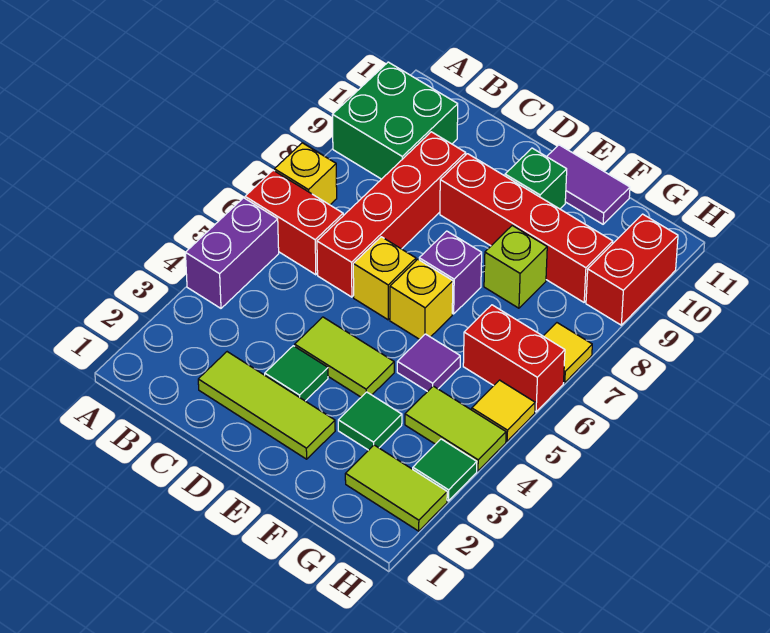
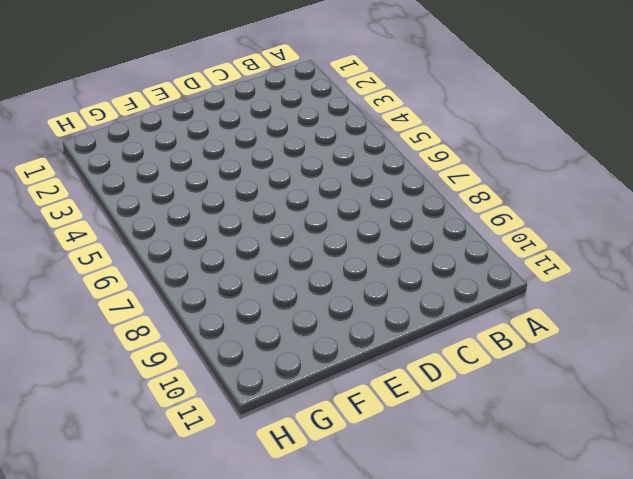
none -> purple brick A4:A5 level 1
none -> red brick A6:B6 level 1
none -> yellow brick A7 level 1

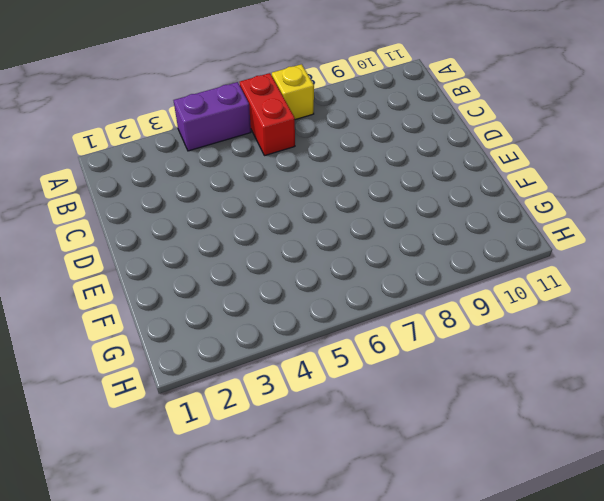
none -> green brick A9:B10 level 1
none -> lime tile C2:E2 level 1
none -> red brick C6:C9 level 1

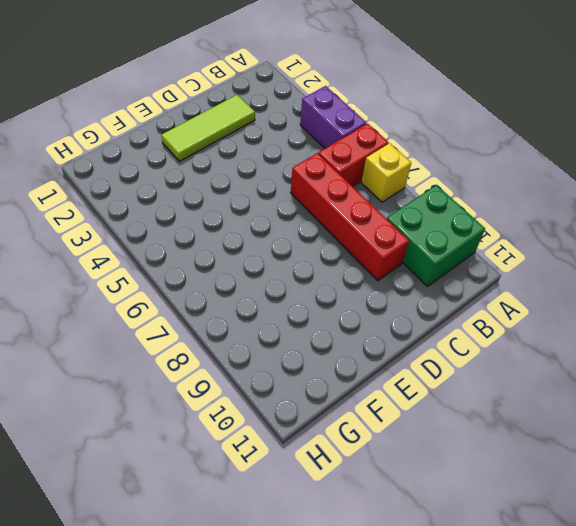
none -> green tile D3 level 1
none -> lime tile D4:E4 level 1
none -> yellow brick D6 level 1

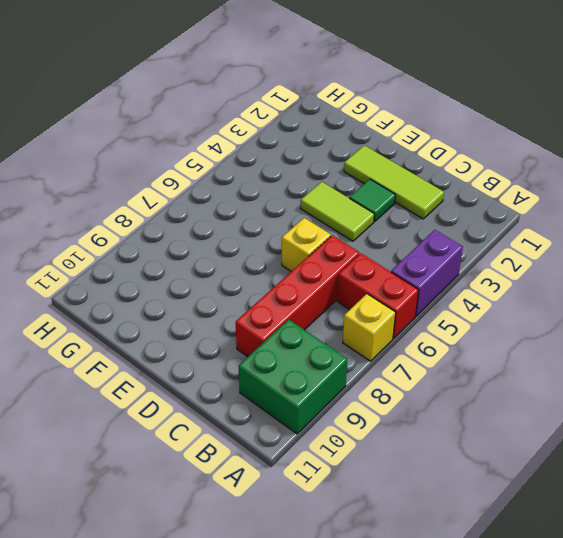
none -> red brick D9:G9 level 1
none -> yellow brick E6 level 1
none -> purple brick E7 level 1

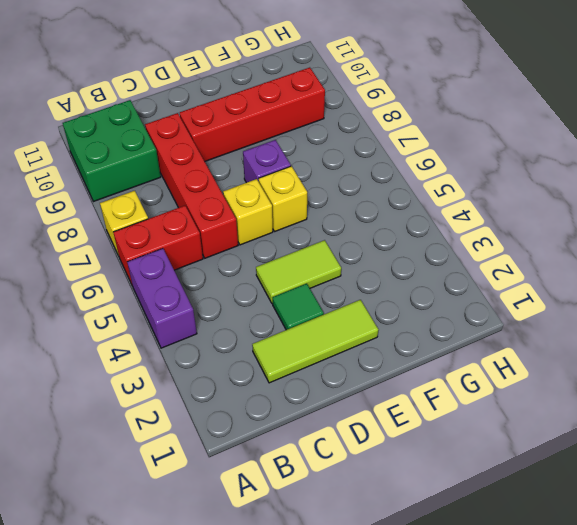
none -> green brick E10 level 1
none -> purple tile E11:F11 level 1
none -> green tile F3 level 1

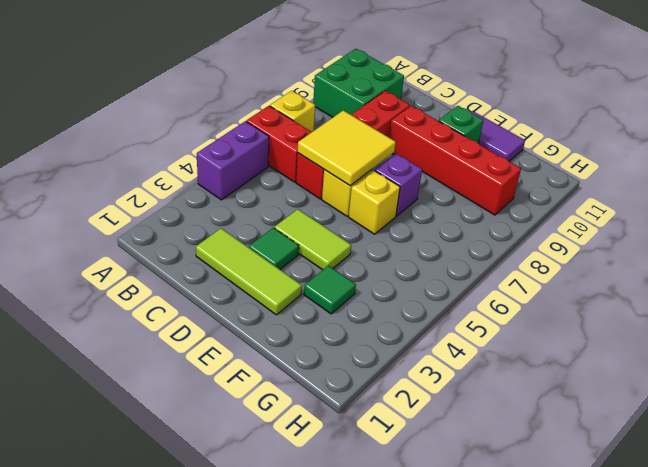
yellow tile C6:D7 level 2 -> none
none -> purple tile F5 level 1
none -> lime brick F8 level 1
none -> lime tile G2:H2 level 1

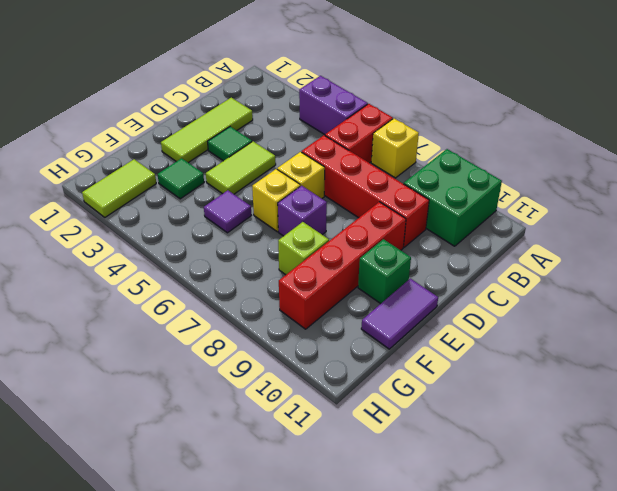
none -> lime tile G4:H4 level 1
none -> red brick G6:H6 level 1
none -> green tile H3 level 1

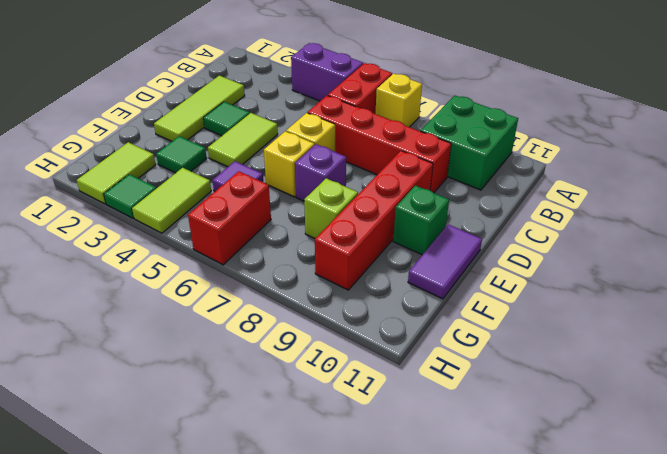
none -> yellow tile H5 level 1
none -> yellow tile H7 level 1
none -> red brick H9:H10 level 1

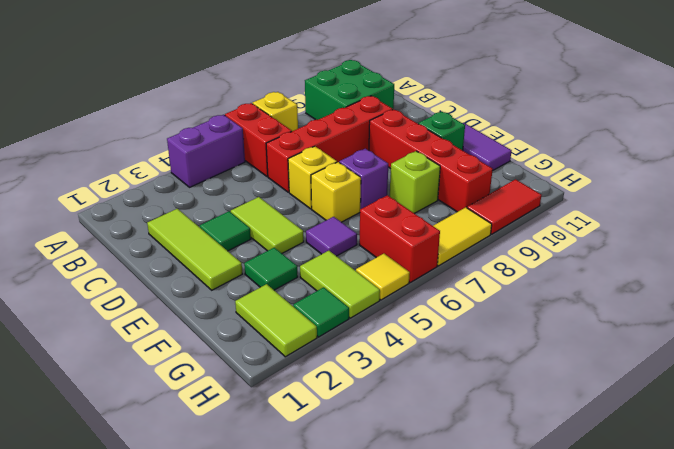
yellow tile H7:H8 level 1 -> yellow tile H7 level 1
red tile H9:H10 level 1 -> red brick H9:H10 level 1

